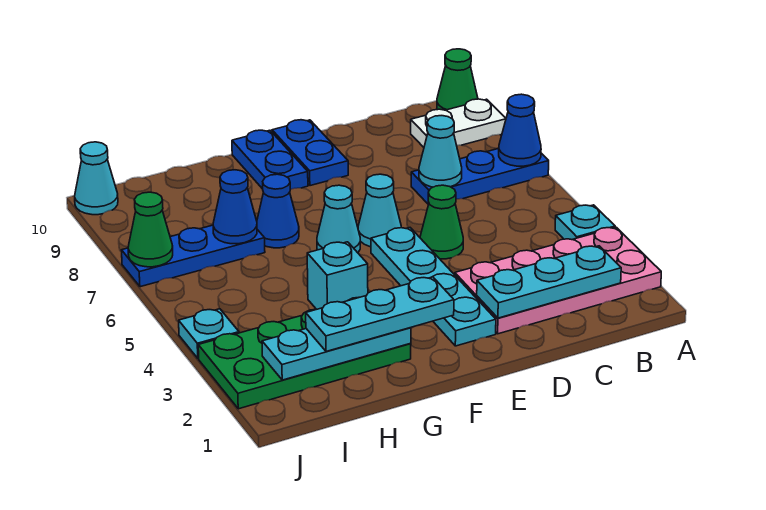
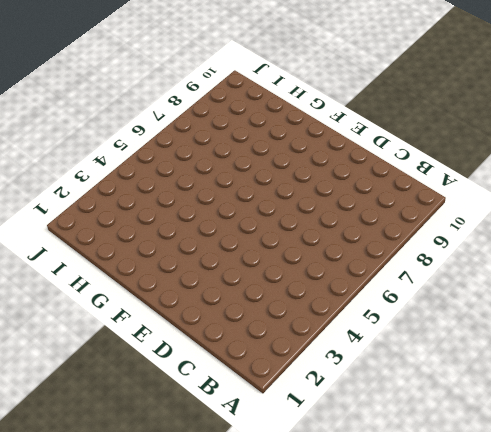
none -> pink plate A2:D3 level 1
none -> cyan plate A4 level 1
none -> blue plate A7:C7 level 1

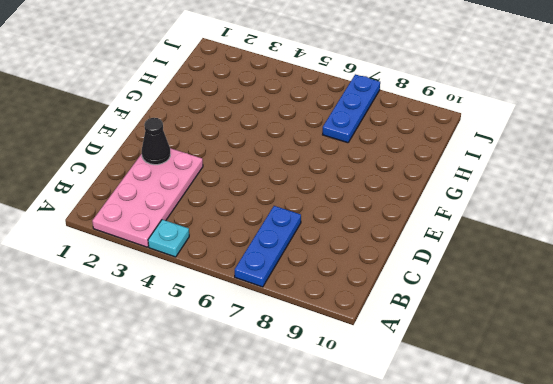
black cone D2 level 2 -> cyan plate B2:D2 level 2
none -> white plate A9:B9 level 1
none -> green cone A10 level 1
none -> green cone D5 level 1

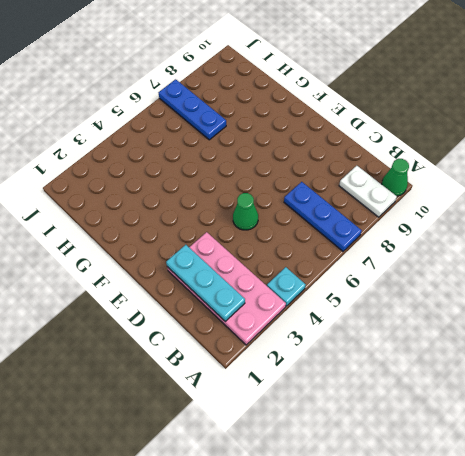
none -> cyan plate E2:E5 level 1
none -> cyan cone E6 level 1
none -> blue plate E9:E10 level 1

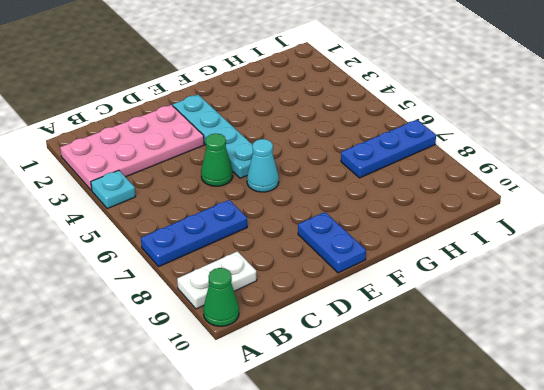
none -> cyan cone F6 level 1
none -> blue plate F9:F10 level 1
none -> green plate G2:J3 level 1

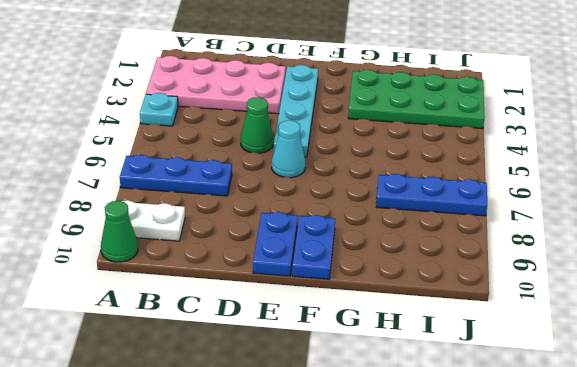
none -> cyan cone F6 level 1
none -> cyan brick G4 level 1
none -> blue cone G7 level 1

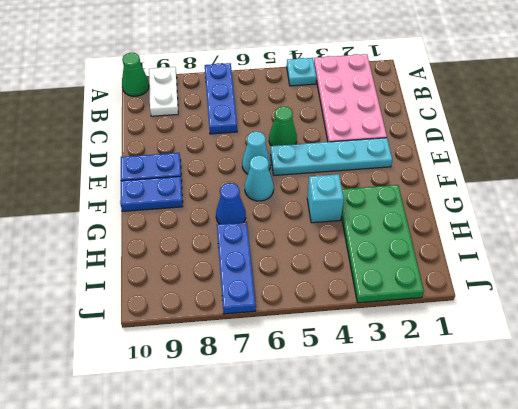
none -> cyan plate J4 level 1
none -> cyan cone J10 level 1
none -> blue cone A7 level 2

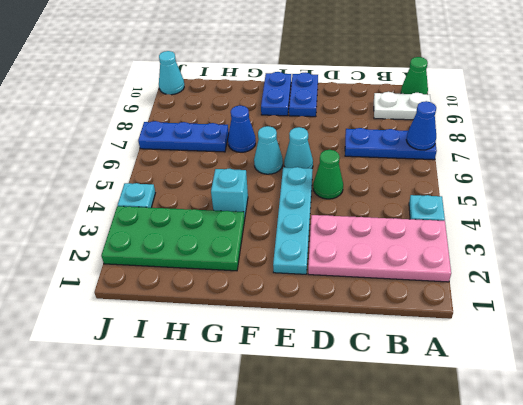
none -> cyan plate B2:D2 level 2
none -> cyan cone C7 level 2
none -> cyan plate G2:I2 level 2

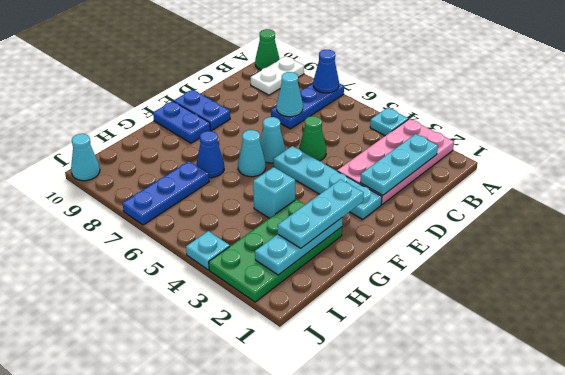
none -> blue cone H7 level 2
none -> green cone J7 level 2

